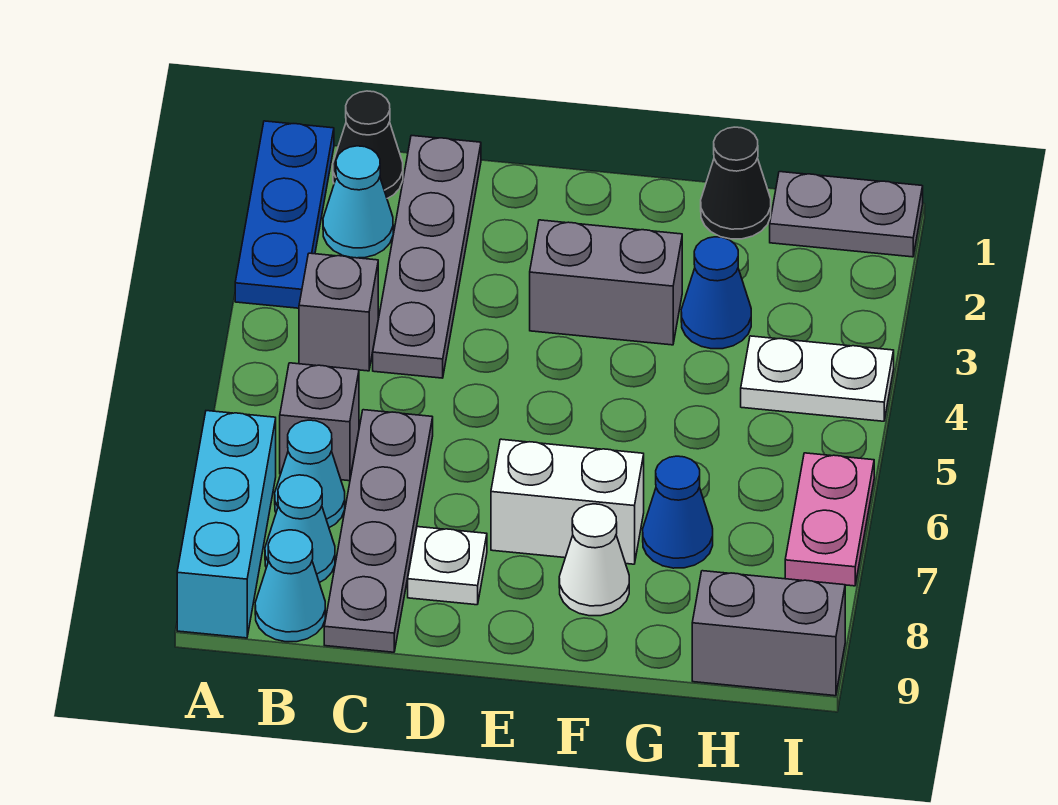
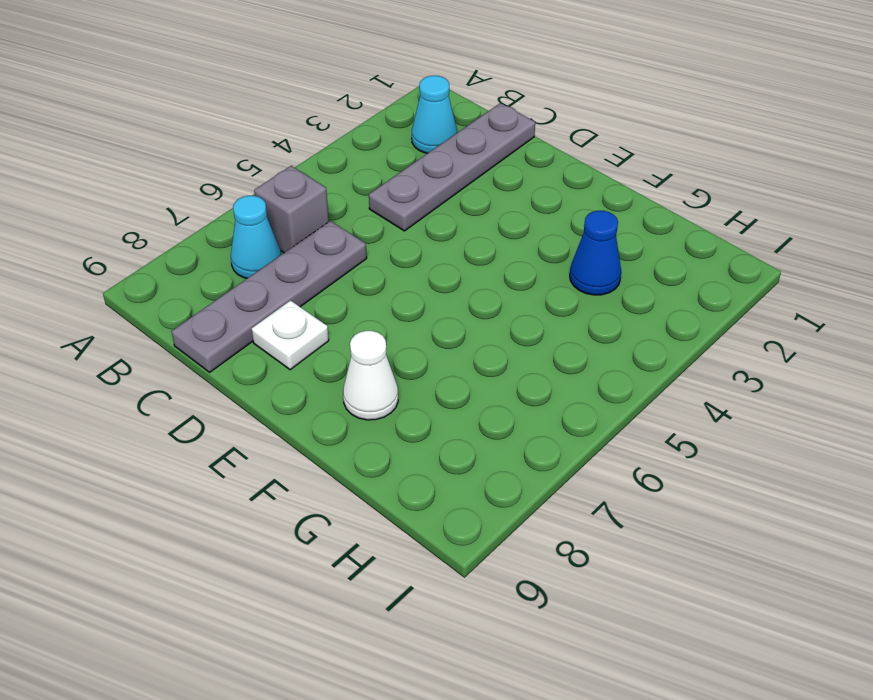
none -> blue plate A1:A3 level 1
none -> cyan brick A7:A9 level 1
none -> black cone B1 level 1

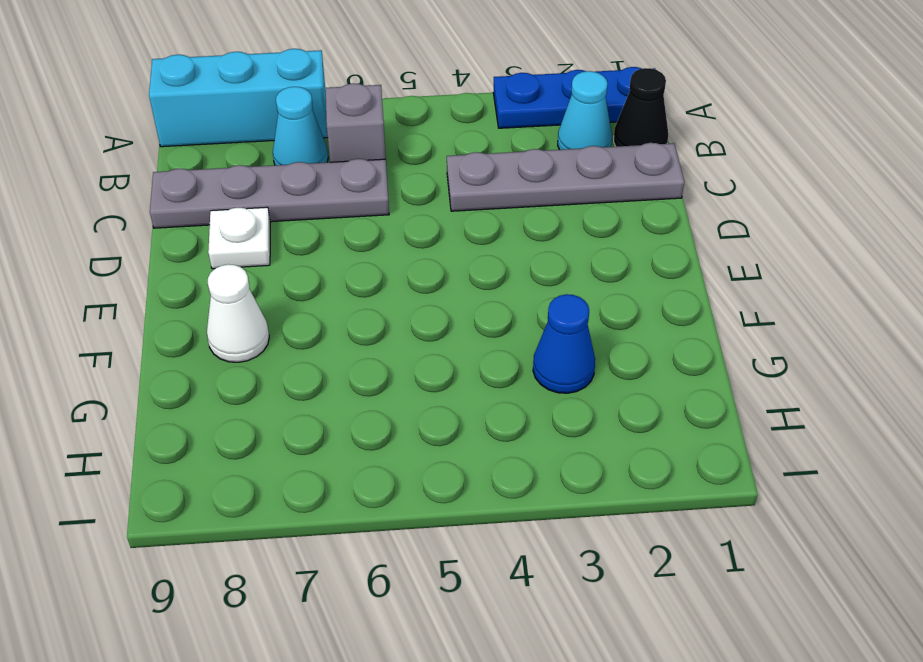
none -> grey brick B4 level 1
none -> cyan cone B8 level 1
none -> cyan cone B9 level 1

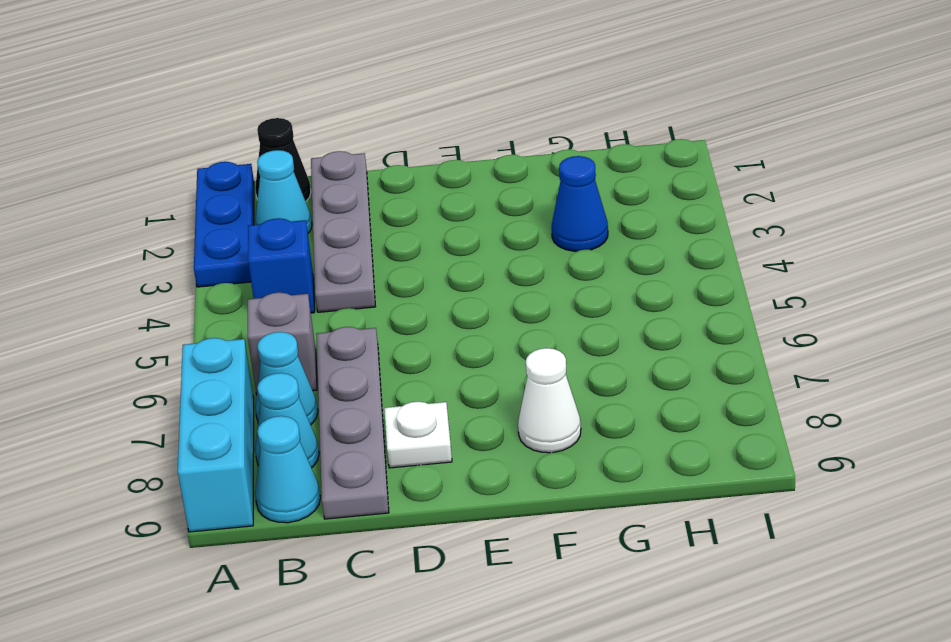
blue brick B4 level 1 -> grey brick B4 level 1
none -> grey brick E3:F3 level 1
none -> white brick E7:F7 level 1
none -> black cone G1 level 1

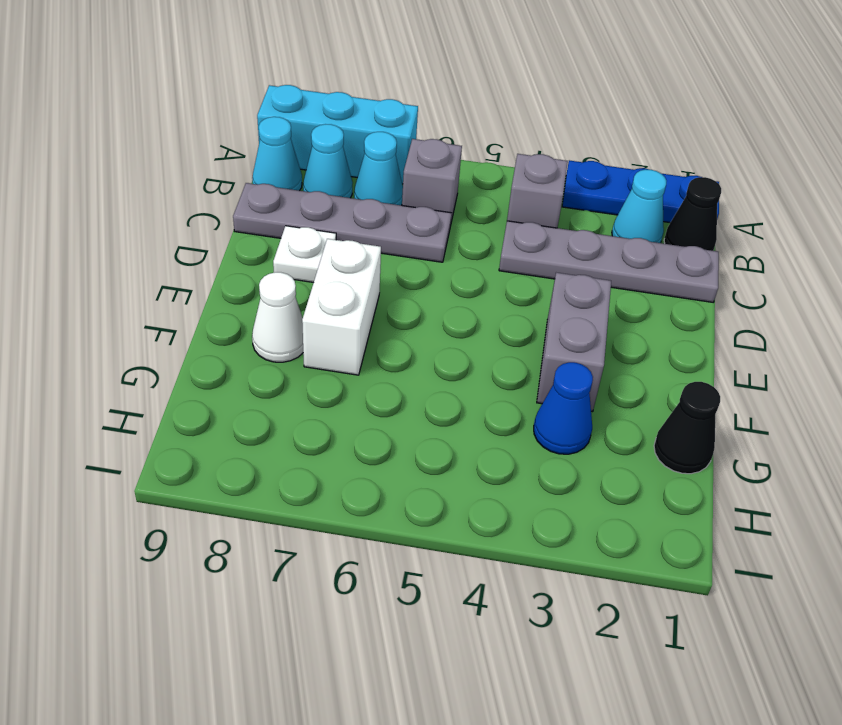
none -> blue cone G7 level 1
none -> grey plate H1:I1 level 1
none -> white plate H4:I4 level 1

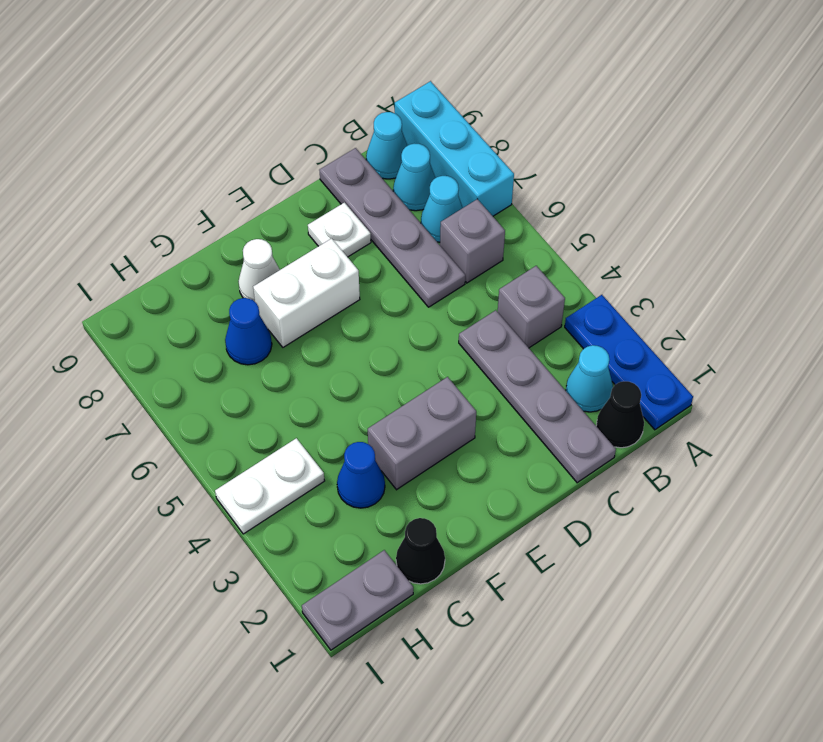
none -> grey brick H9:I9 level 1
none -> pink plate I6:I7 level 1

